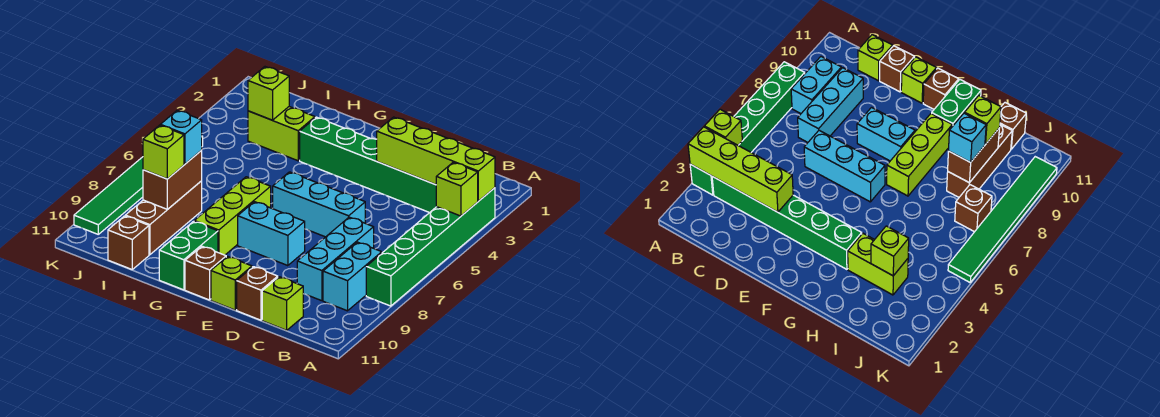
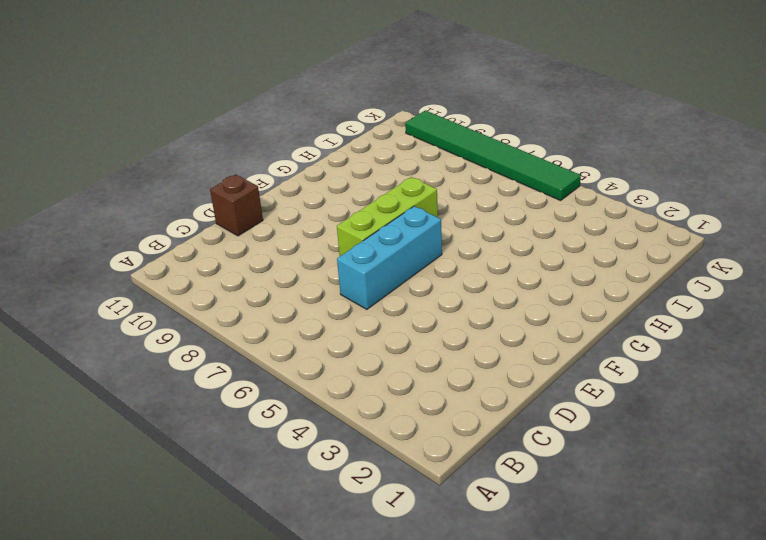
lime brick E7:G7 level 1 -> lime brick G7:G9 level 1
none -> green brick A3:A8 level 1
none -> green brick B3:G3 level 1
none -> cyan brick B8:B9 level 1

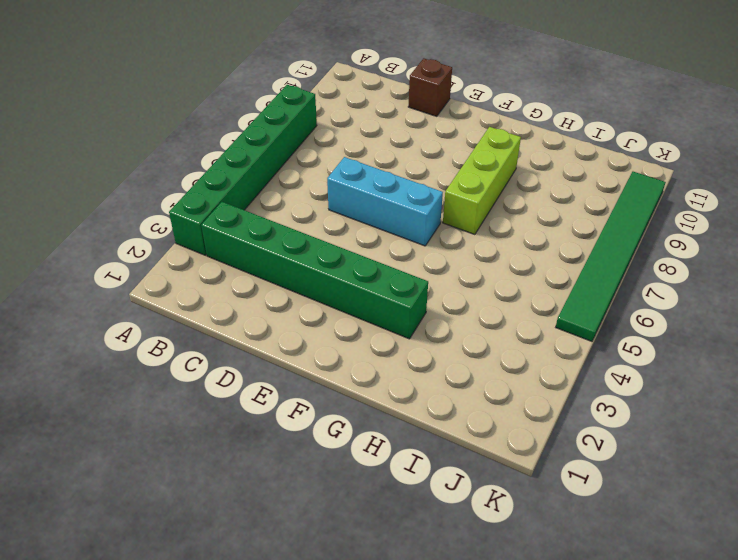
none -> cyan brick B8:B9 level 1
none -> cyan brick C7:C9 level 1
none -> lime brick C11 level 1

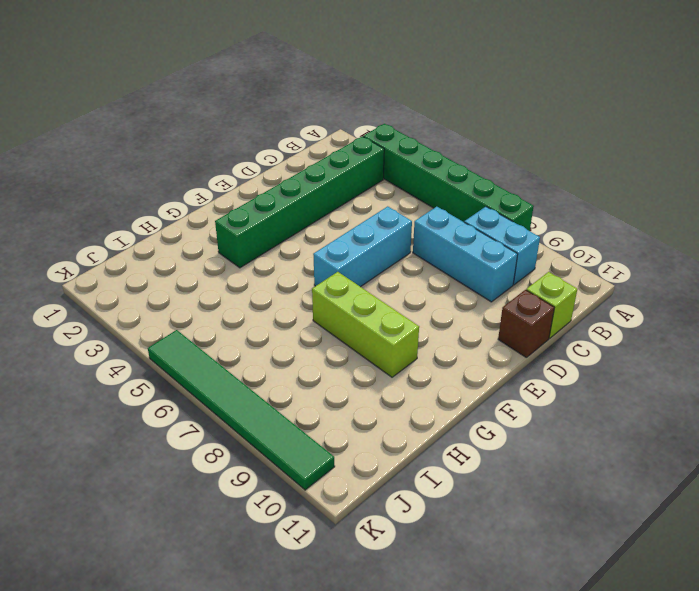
none -> cyan brick E8:F8 level 1
none -> lime brick E11 level 1
none -> brown brick F11 level 1

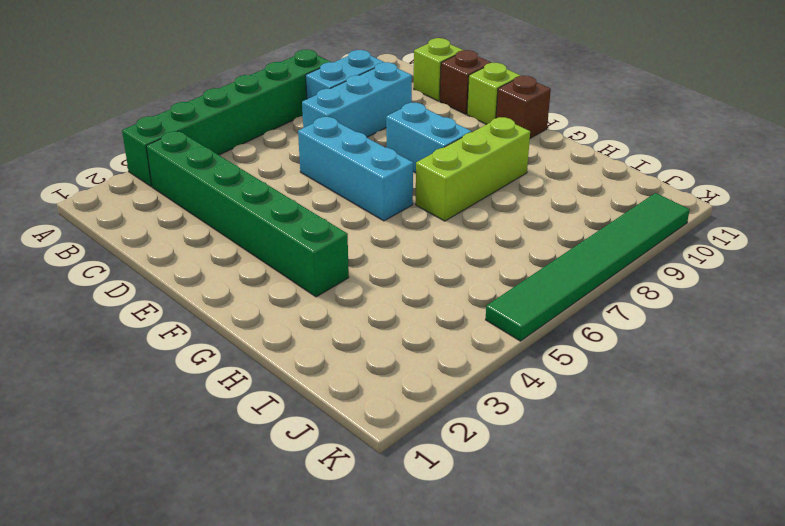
none -> green brick G10:G11 level 1
none -> lime brick H3:I3 level 1
none -> brown brick I8:I10 level 1

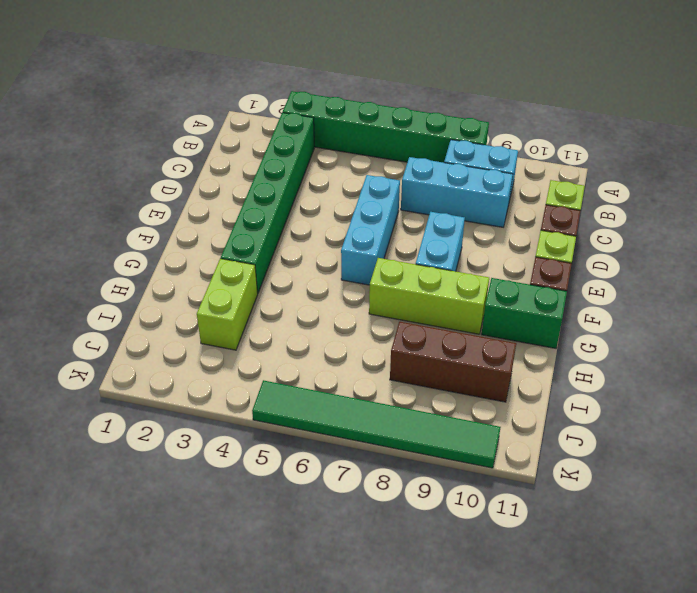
none -> brown brick I11 level 1
none -> brown brick J7 level 1
none -> lime brick A3:D3 level 2

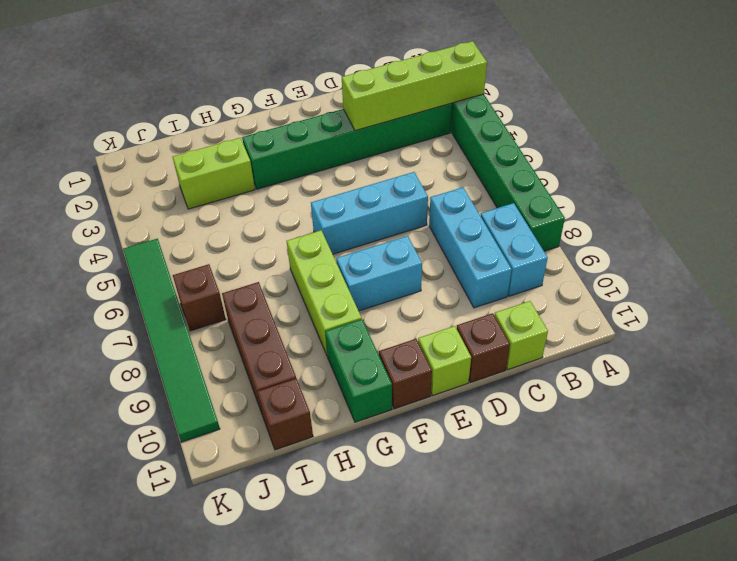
none -> lime brick A4 level 2
none -> lime brick I3 level 2
none -> brown brick I8:I9 level 2

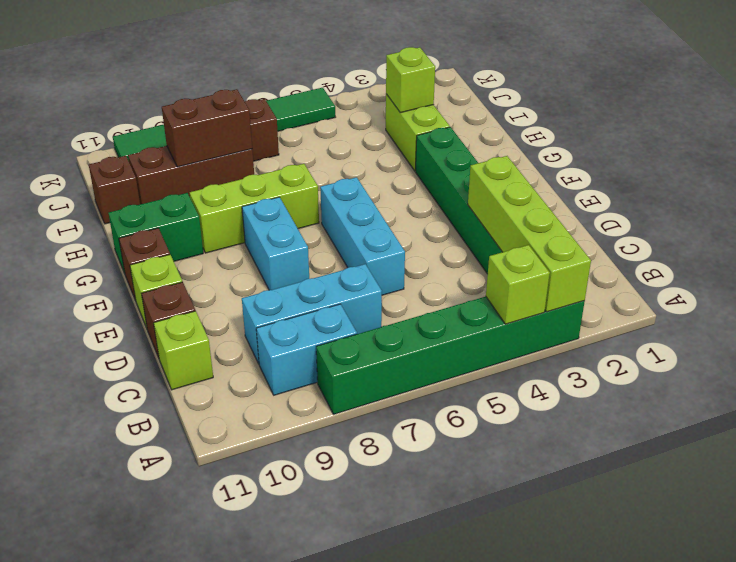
none -> cyan brick I8 level 3
none -> lime brick I9 level 3

